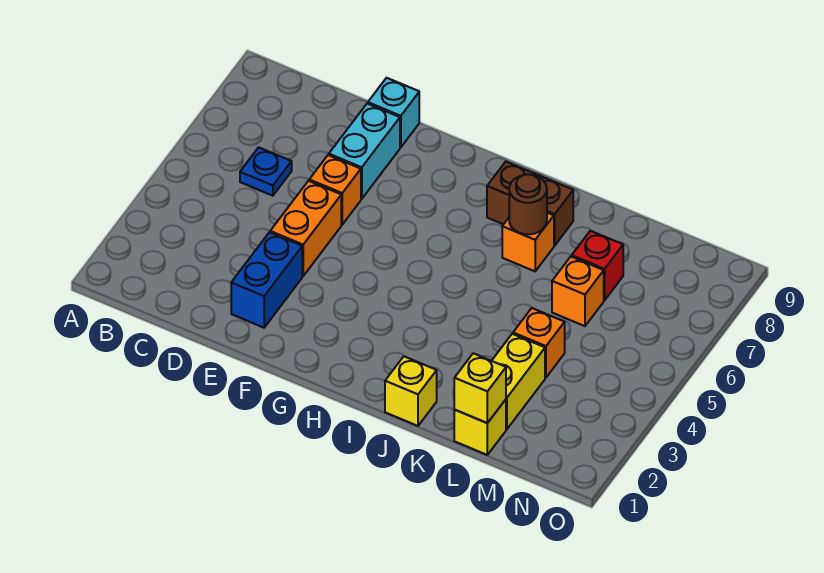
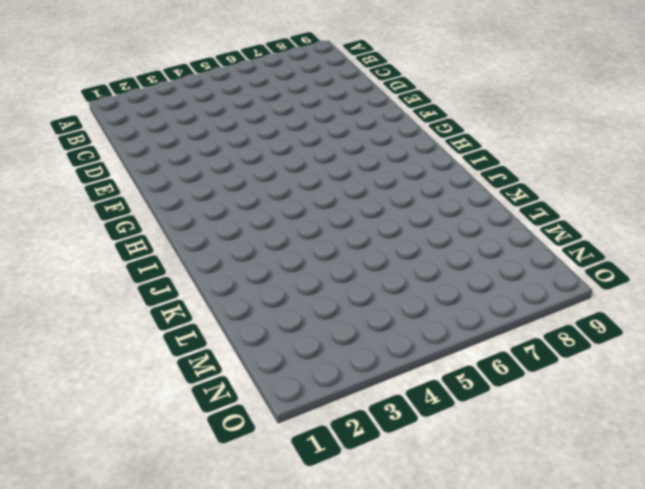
none -> blue plate C6 level 1
none -> blue brick E2:E3 level 1
none -> orange brick E4:E5 level 1

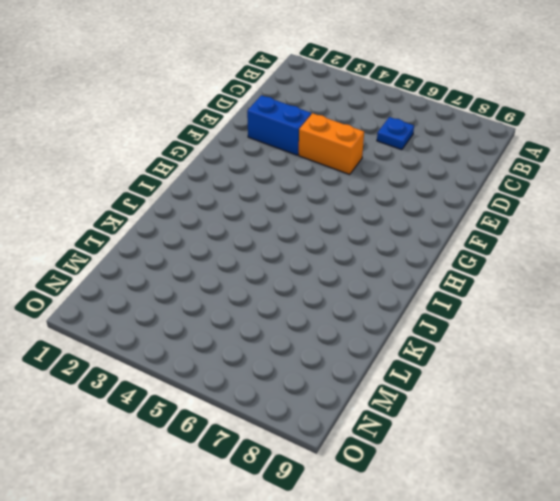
none -> orange brick E6 level 1
none -> cyan brick E7:E8 level 1
none -> cyan brick E9 level 1

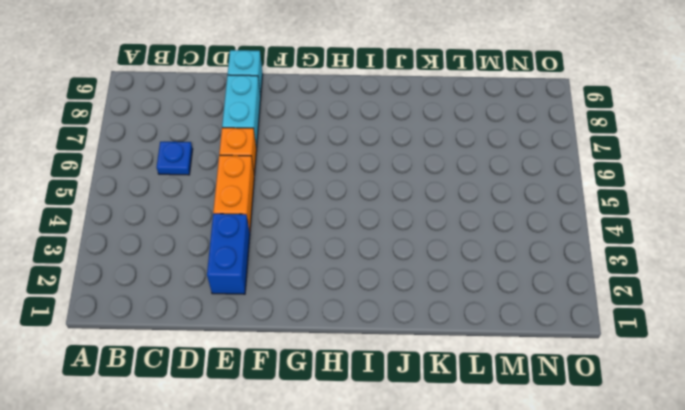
none -> brown brick I8:J8 level 1
none -> yellow brick J1 level 1
none -> orange brick J7 level 1

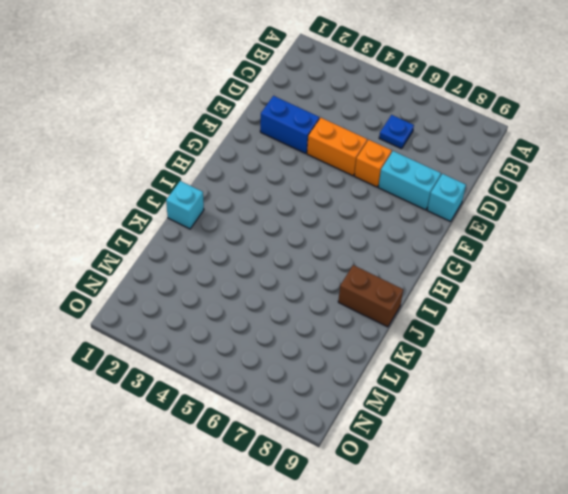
cyan brick J1 level 1 -> yellow brick J1 level 1
brown brick J8:J9 level 1 -> brown brick I8:J8 level 1
none -> orange brick J7 level 1
none -> yellow brick L1 level 1
none -> yellow brick L2:L3 level 1

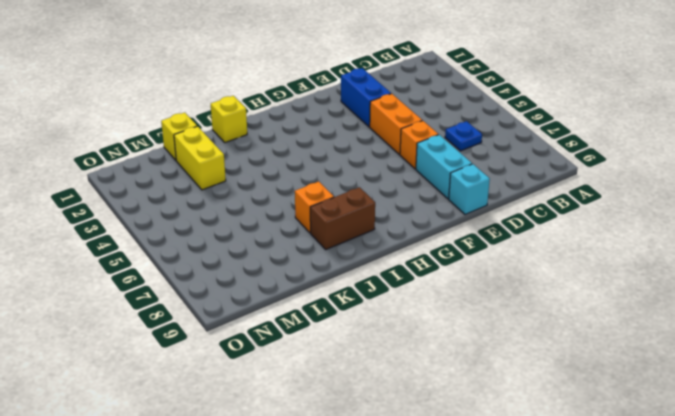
none -> orange brick L4 level 1
none -> orange brick L6 level 1
none -> red brick L7 level 1

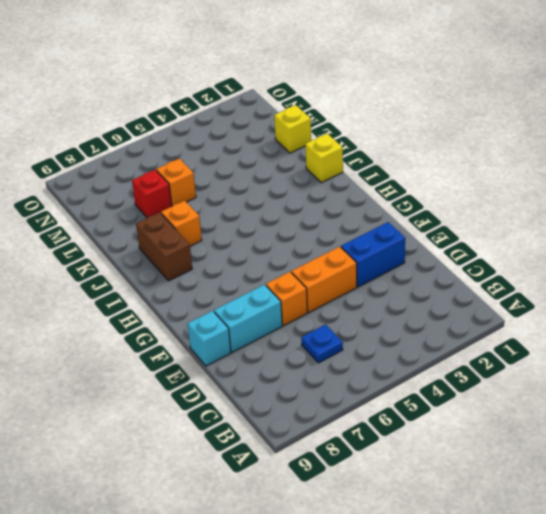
none -> yellow brick L2:L3 level 1
none -> orange brick L4 level 1
none -> brown round brick J7 level 2

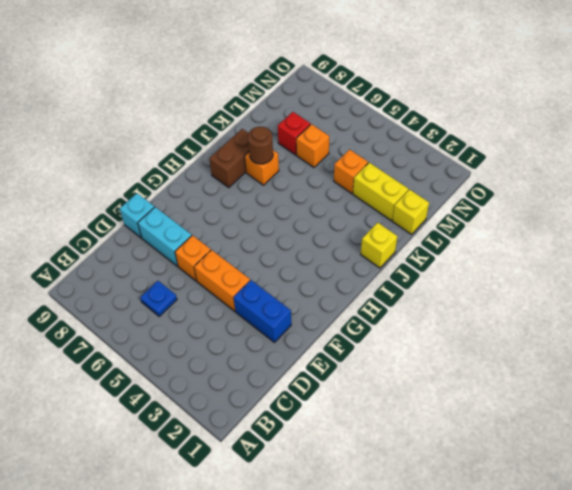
none -> yellow brick L1 level 2

